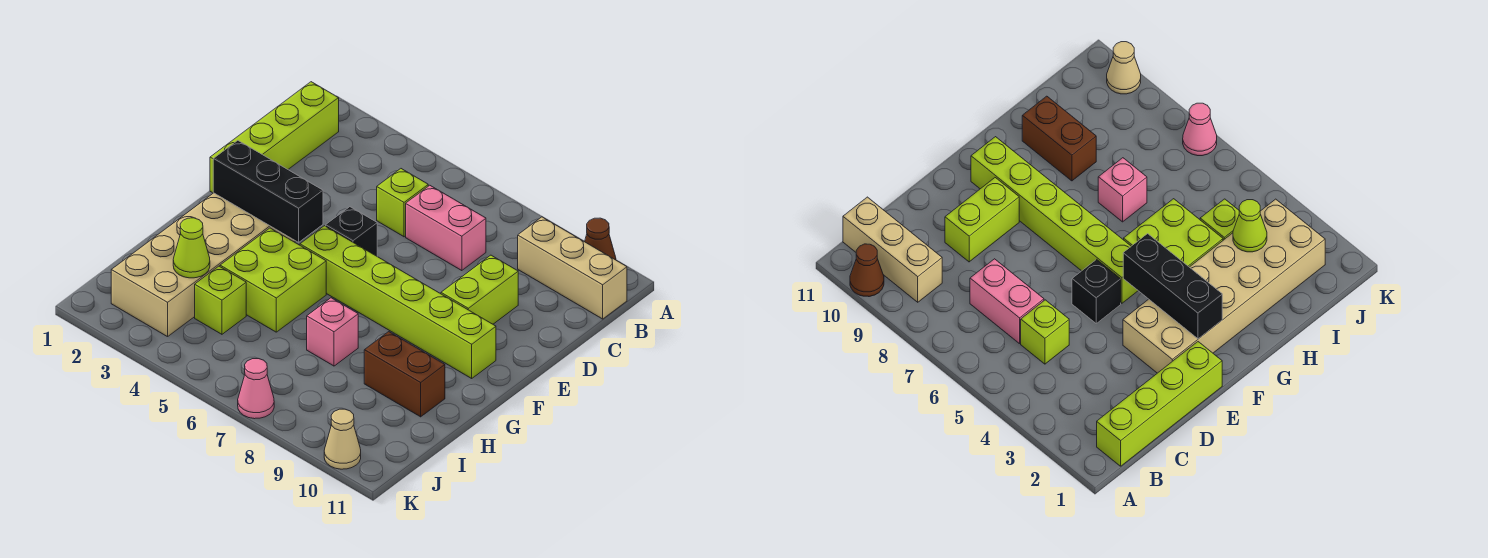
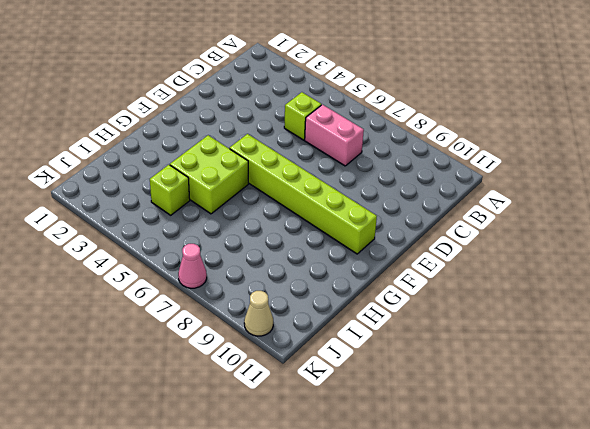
none -> brown cone A10 level 1
none -> lime brick B1:E1 level 1
none -> tan brick B9:B11 level 1

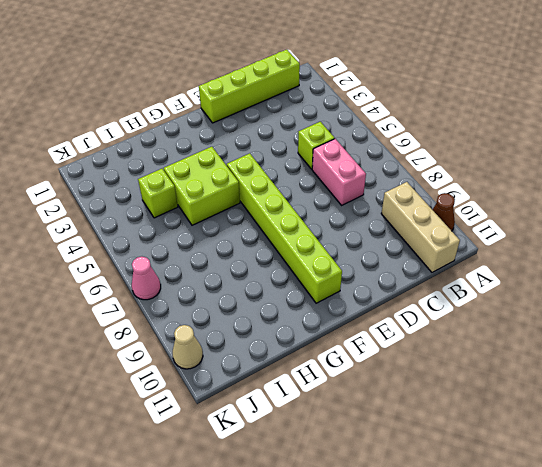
none -> lime brick D9:E9 level 1
none -> tan brick E2:J3 level 1
none -> black brick E5 level 1

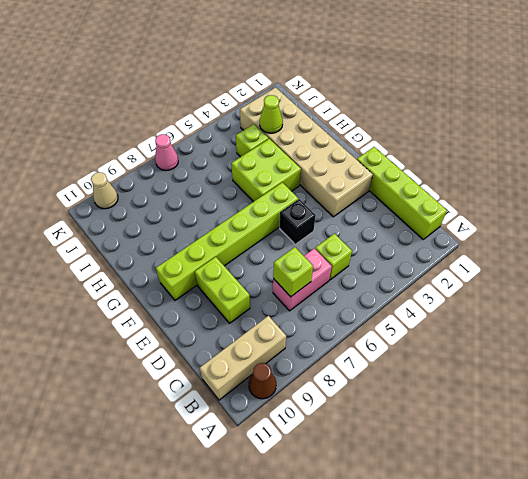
lime brick C7 level 2 -> none
none -> pink brick H7 level 1
none -> brown brick H9:H10 level 1
none -> black brick F2:F4 level 2

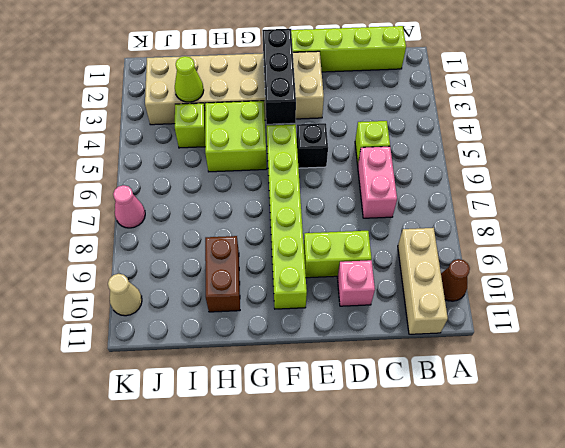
pink brick D10 level 1 -> pink brick H7 level 1

